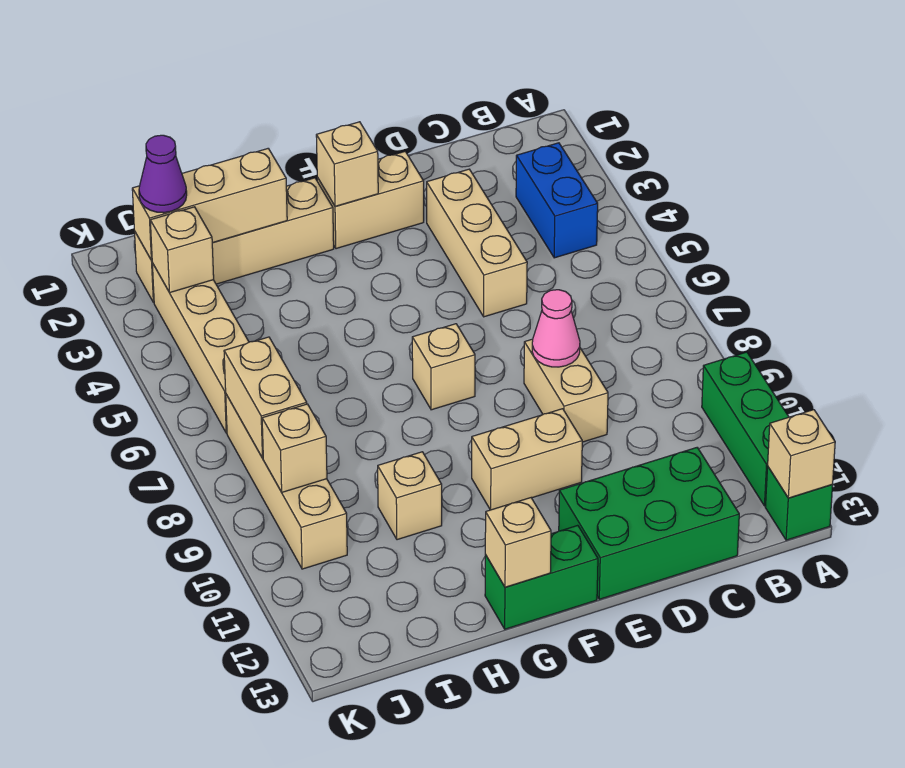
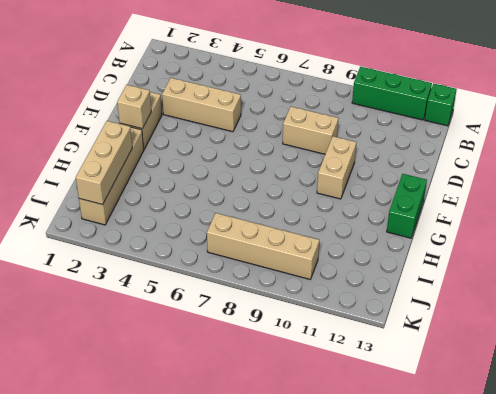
none -> blue brick B3:B4 level 1
none -> green brick C12:E13 level 1
none -> tan brick F7 level 1

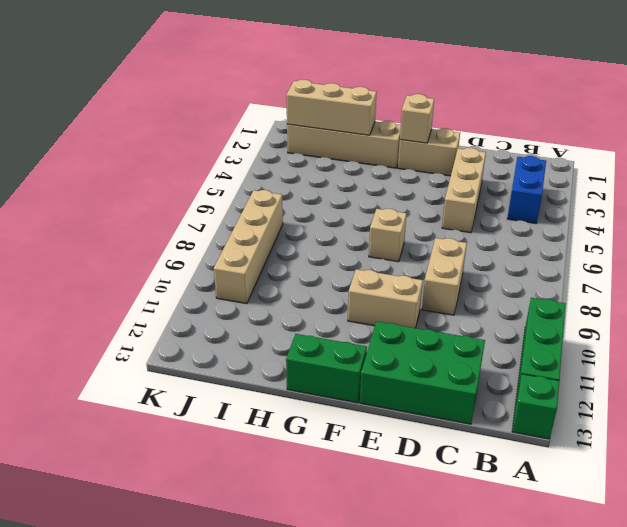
none -> tan brick H10 level 1
none -> tan brick J3:J6 level 1
none -> tan brick A13 level 2

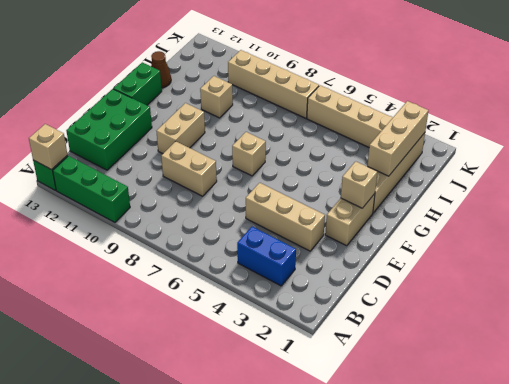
brown cone H13 level 1 -> none
none -> pink cone D8 level 2
none -> tan brick G13 level 2
none -> tan brick J3 level 2

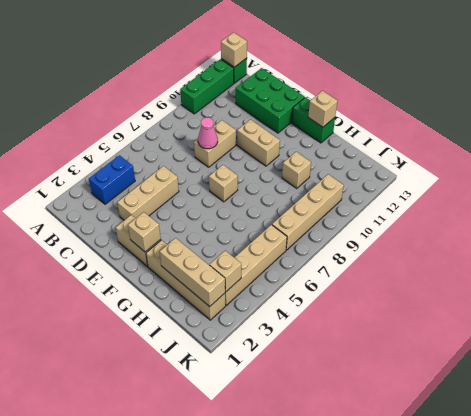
none -> tan brick J7:J8 level 2
none -> tan brick J9 level 2
none -> purple cone J2 level 3

